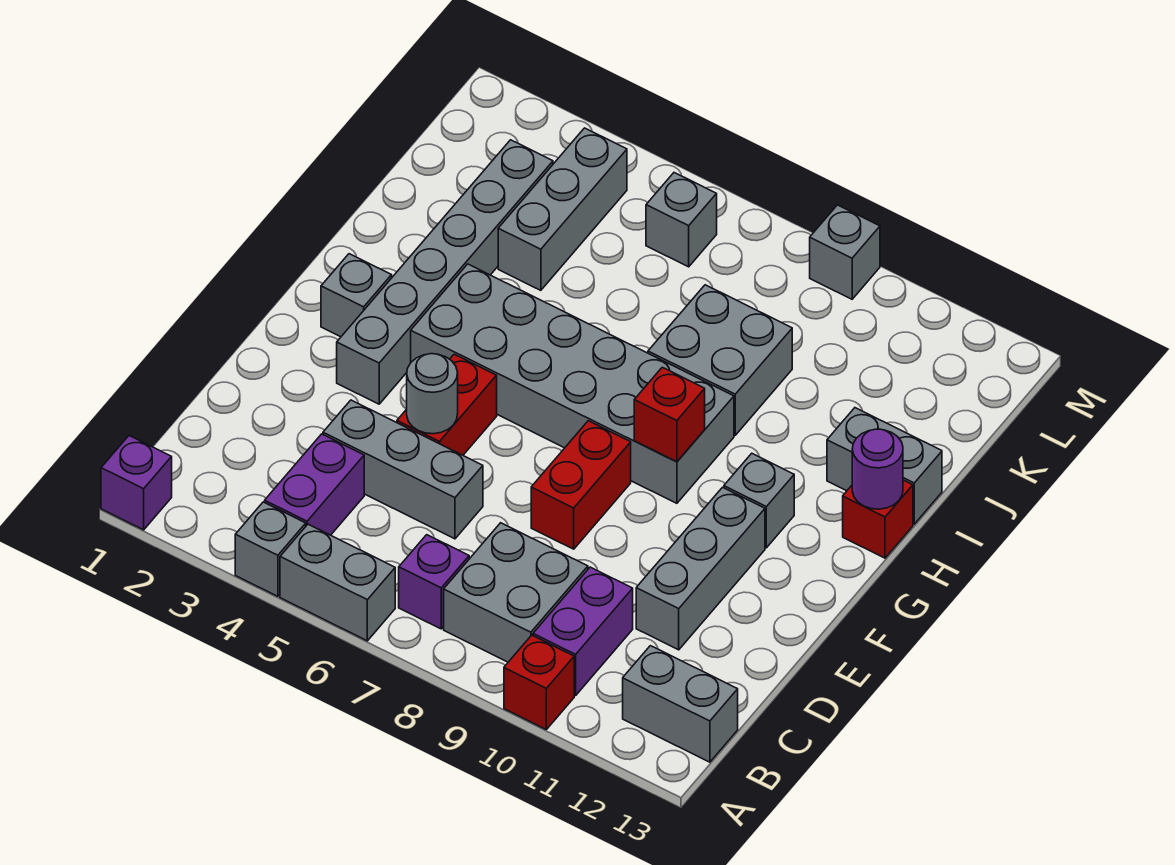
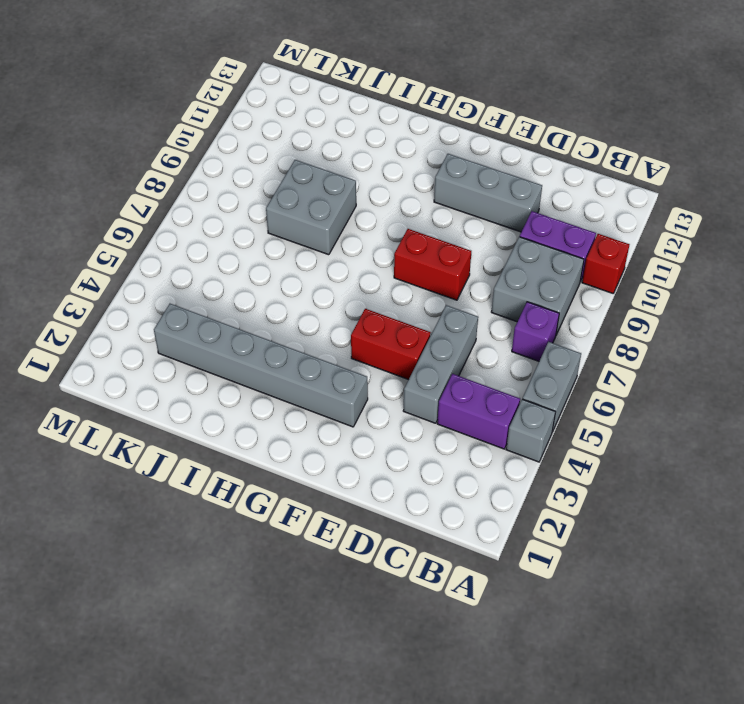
none -> purple brick A1 level 1
none -> grey brick B12:B13 level 1
none -> grey brick G2 level 1

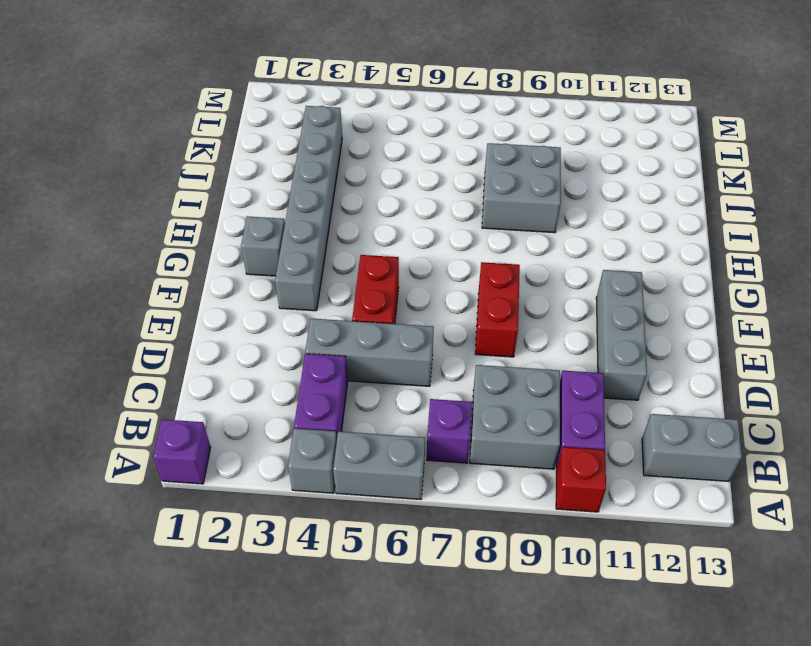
none -> grey brick G4:H9 level 1
none -> grey brick G11 level 1
none -> red brick H13 level 1

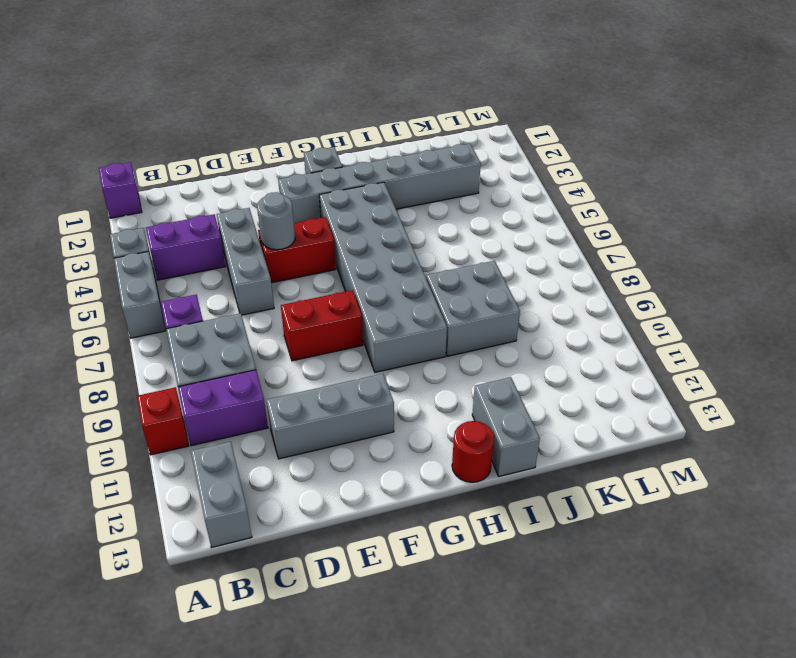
red round brick H13 level 1 -> red brick H13 level 1
none -> grey brick G11 level 1
none -> grey brick J4:L4 level 1
none -> grey brick L6 level 1

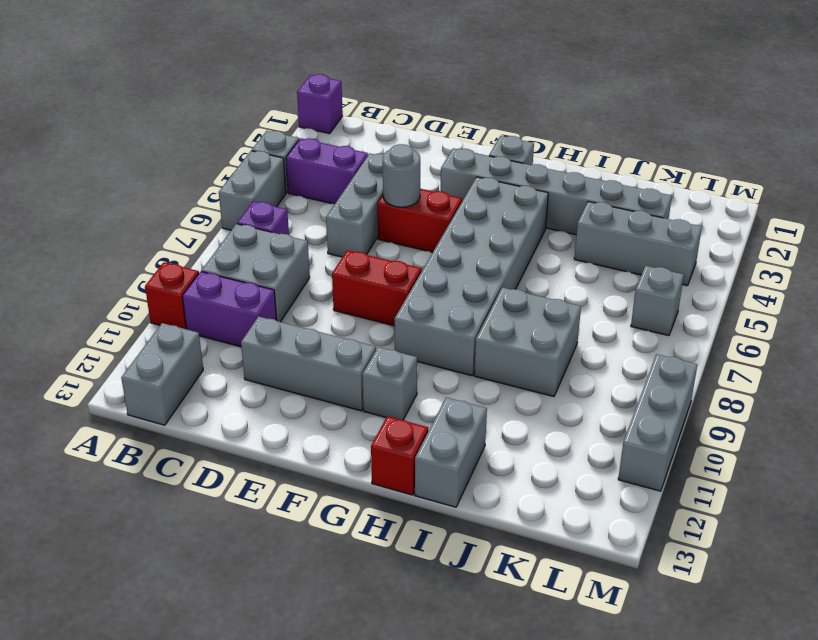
grey brick M9:M11 level 1 -> grey brick M9 level 1
none -> red brick G9 level 2
none -> purple round brick H13 level 2

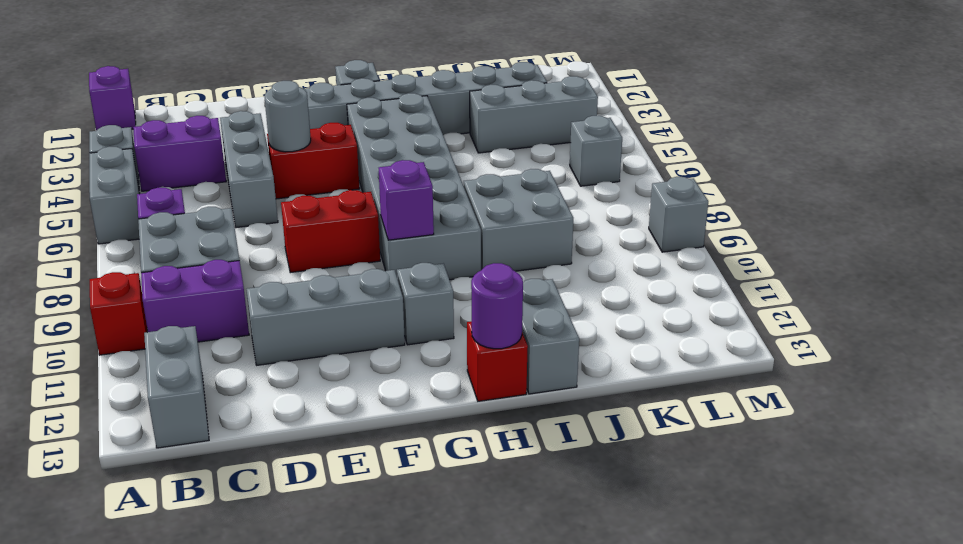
purple brick G9 level 2 -> red brick G9 level 2

